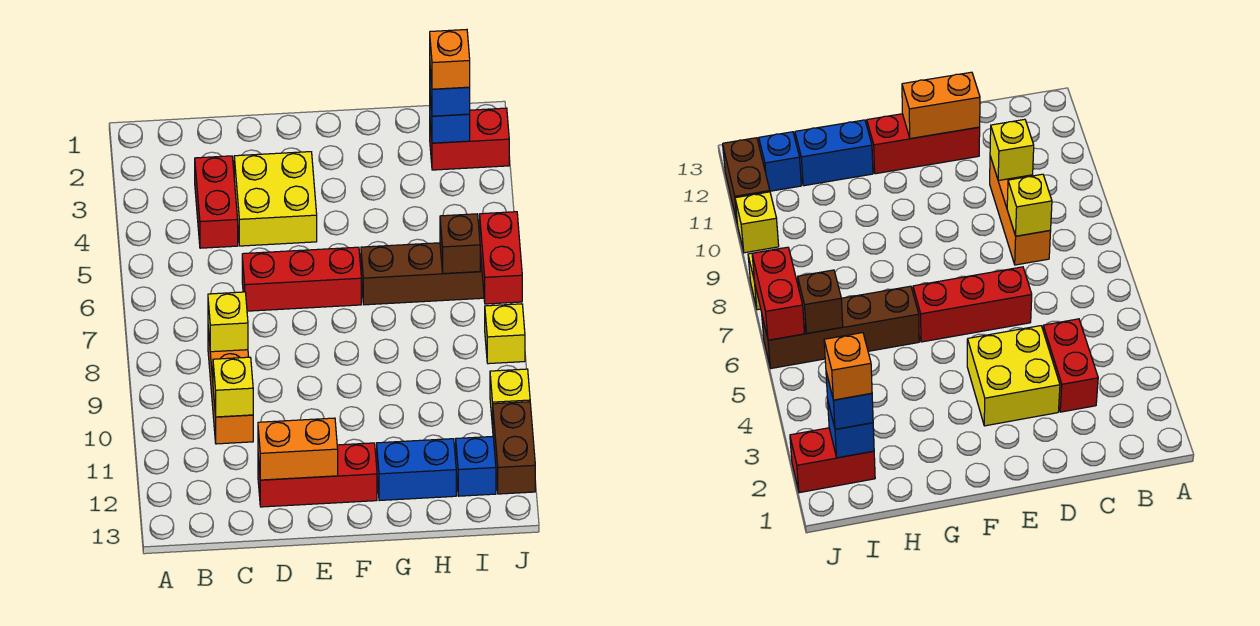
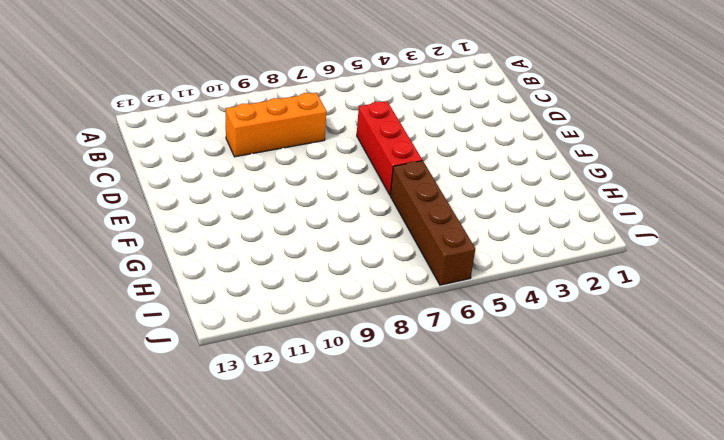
none -> red brick C3:C4 level 1
none -> yellow brick D3:E4 level 1
none -> red brick D12:F12 level 1

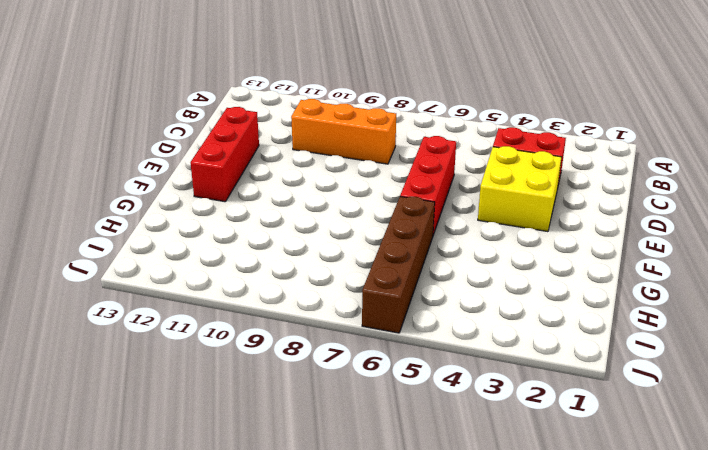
none -> blue brick G12:H12 level 1
none -> red brick I2:J2 level 1
none -> blue brick I12 level 1

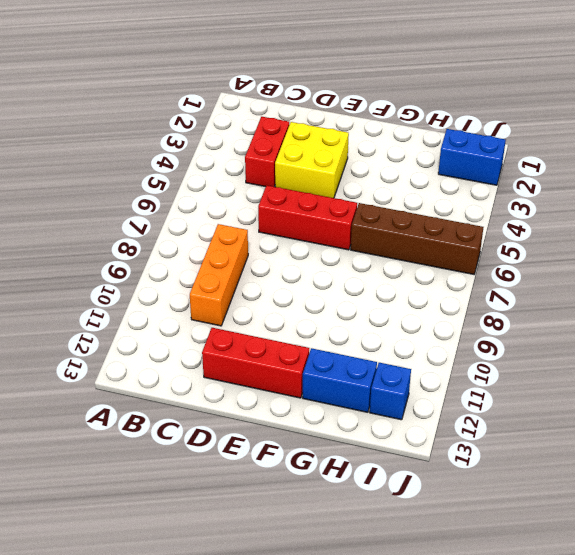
blue brick I2:J2 level 1 -> red brick I2:J2 level 1
none -> yellow brick J8 level 1
none -> yellow brick J10 level 1
none -> brown brick J11:J12 level 1

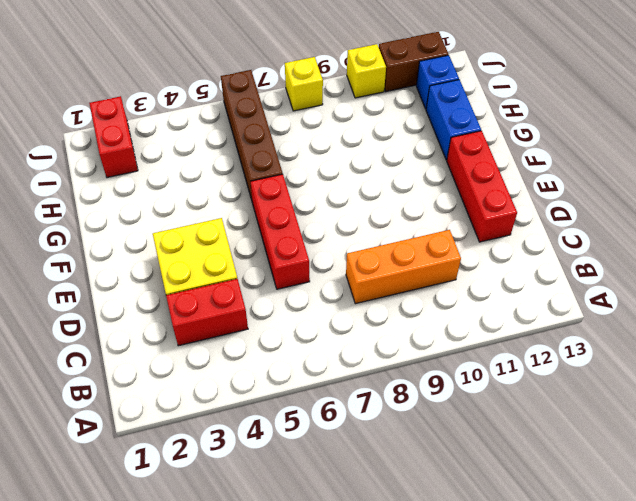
none -> yellow brick C8 level 2
none -> yellow brick C10 level 2
none -> orange brick D12:E12 level 2

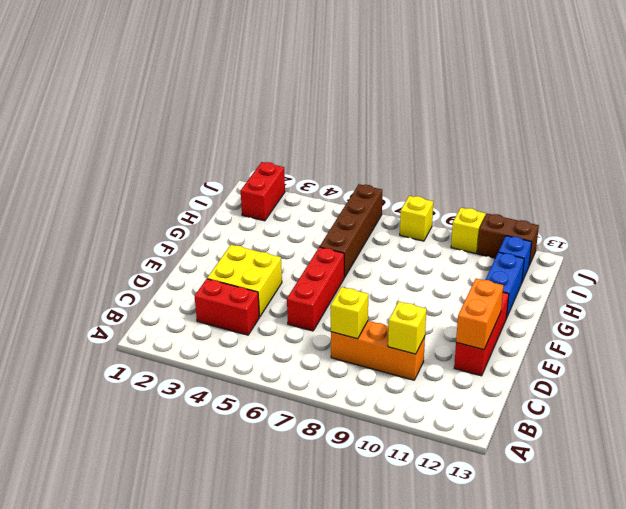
none -> blue brick I2 level 2
none -> brown brick I6 level 2
none -> red brick J6:J7 level 2

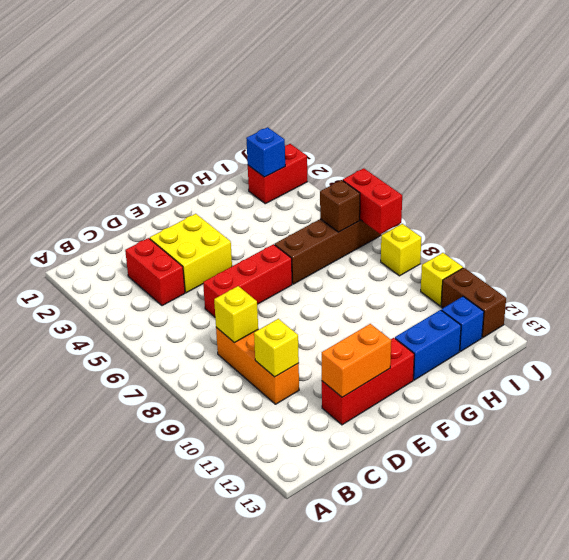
none -> blue brick I2 level 3
none -> orange brick I2 level 4

